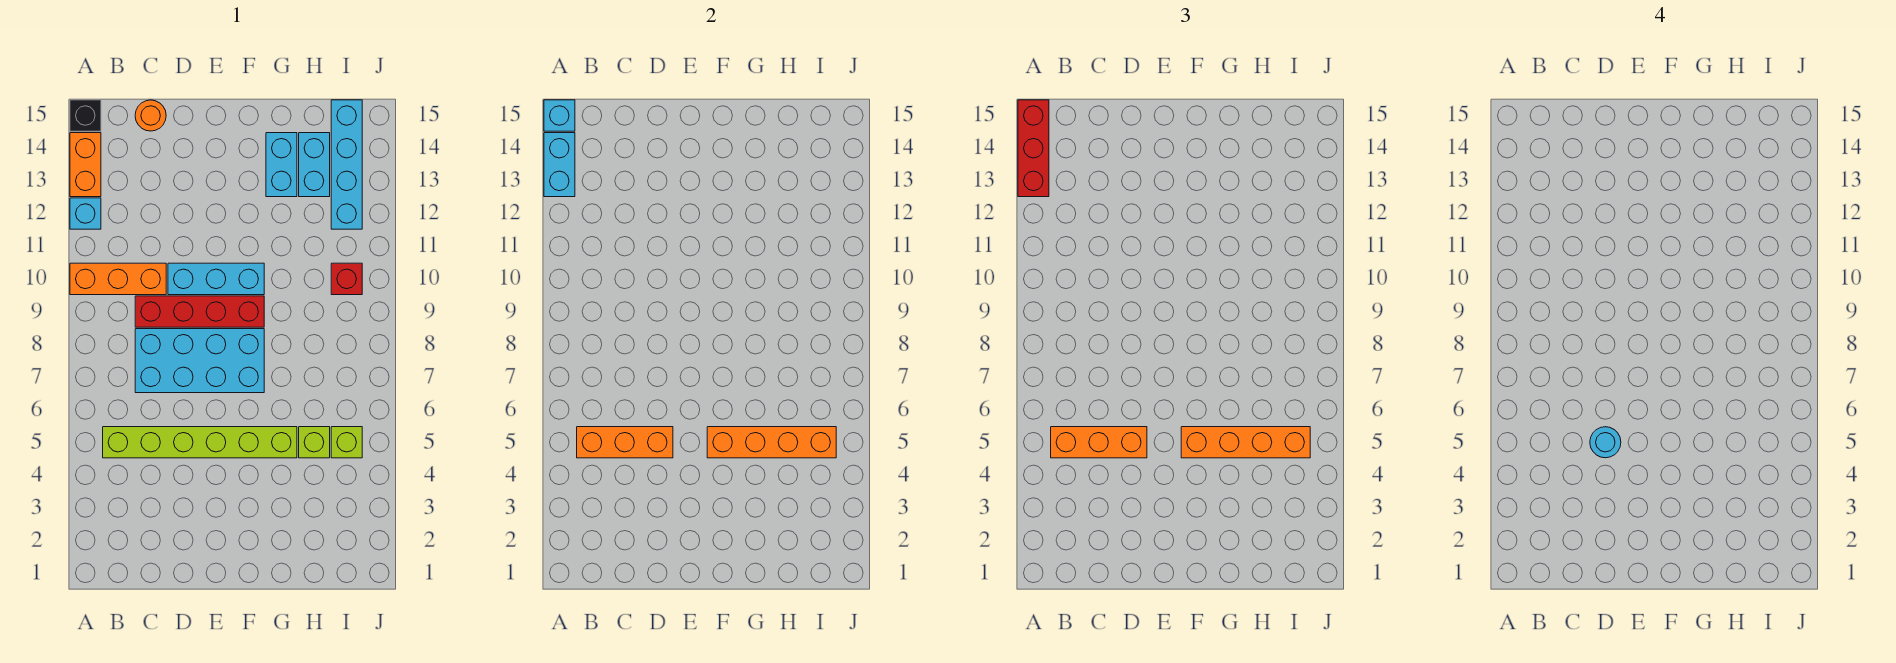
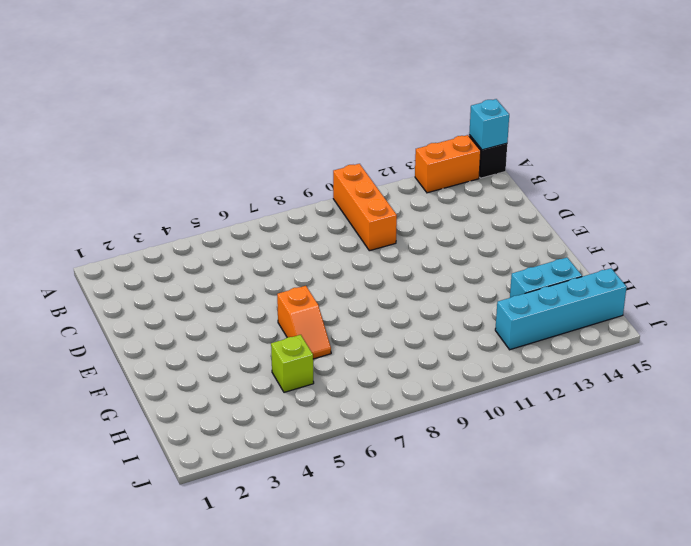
orange slope F6:G6 level 1 top F -> none
none -> cyan brick A12 level 1
none -> lime brick B5:G5 level 1
none -> cyan brick C7:F8 level 1

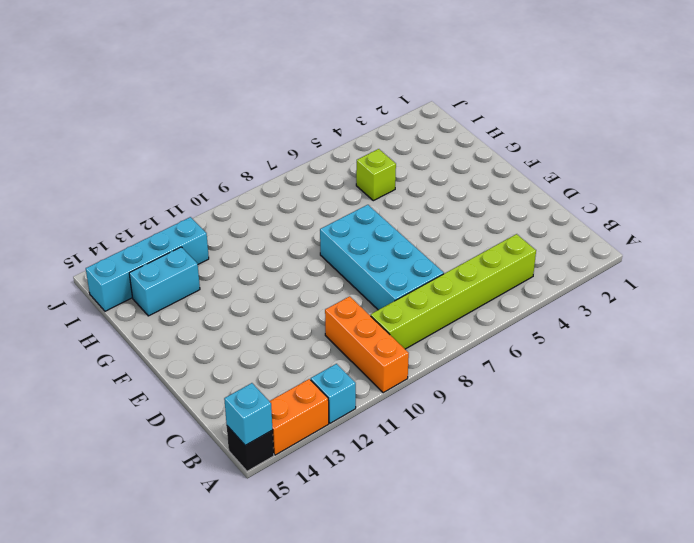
lime brick B4:B9 level 1 -> lime brick B5:G5 level 1
none -> red brick C9:F9 level 1
none -> orange round brick C15 level 1
none -> cyan brick D10:F10 level 1

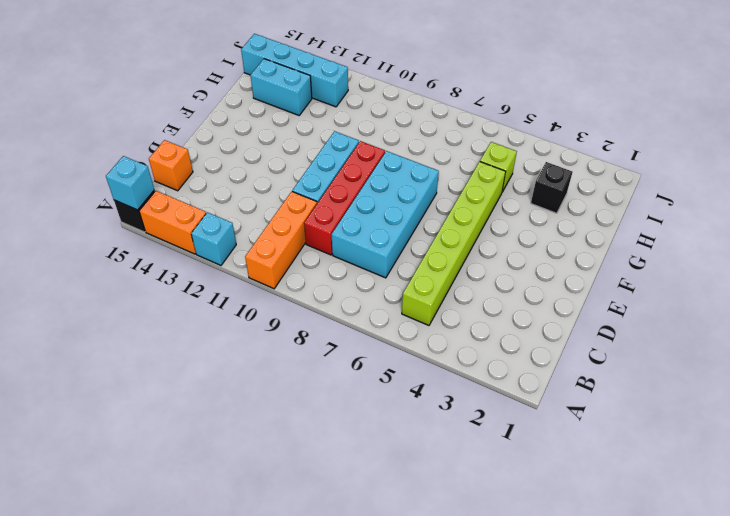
orange brick C15 level 1 -> orange round brick C15 level 1
black brick H3 level 1 -> none
none -> cyan brick G13:G14 level 1
none -> lime brick I5 level 1
none -> red brick I10 level 1

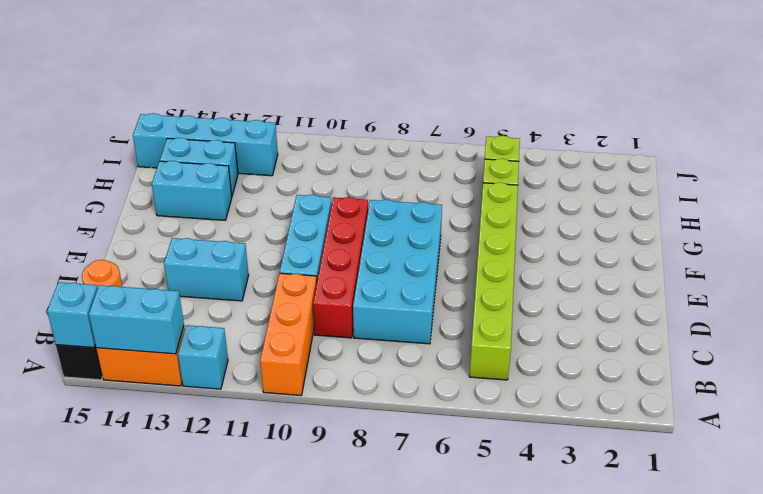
cyan brick D12:D13 level 1 -> none
none -> red brick I10 level 1
none -> orange brick B5:D5 level 2
none -> orange brick F5:I5 level 2

